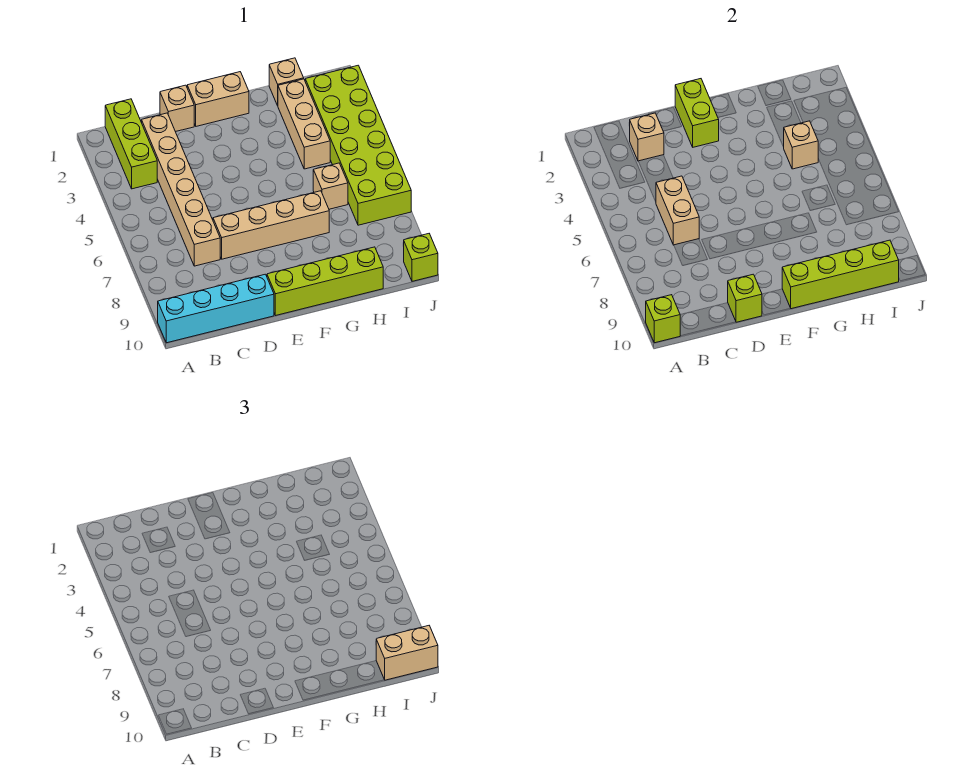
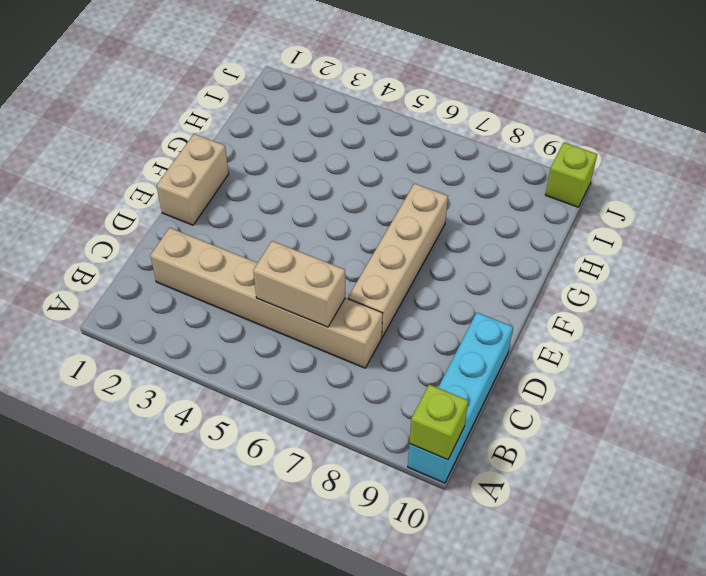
none -> lime brick B1:B3 level 1
none -> tan brick D1 level 1
none -> lime brick E10:H10 level 1

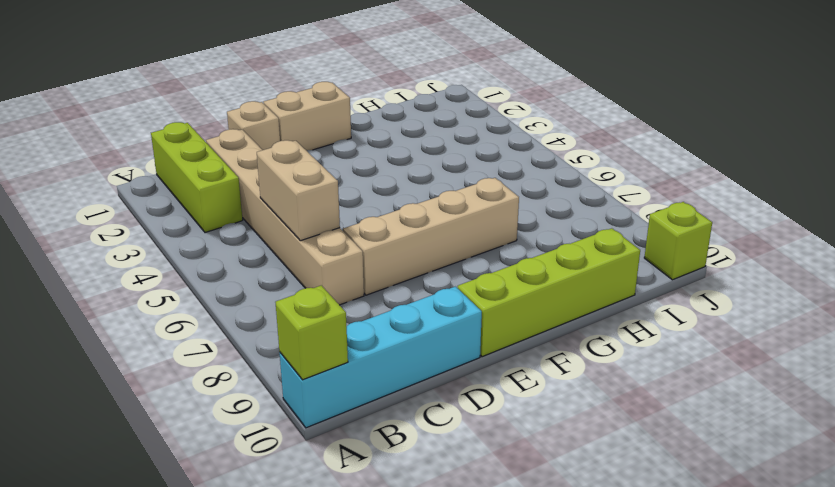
none -> tan brick H1 level 1
none -> tan brick H2:H4 level 1
none -> tan brick H6 level 1

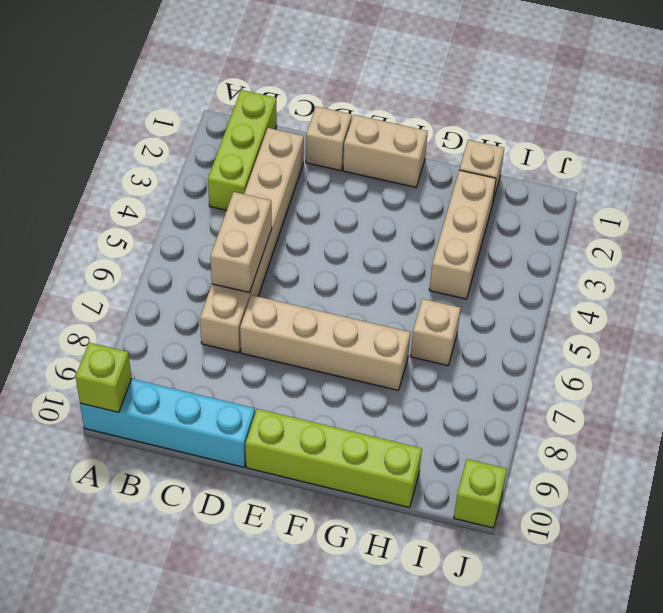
none -> lime brick I2:J7 level 1
none -> tan brick C2 level 2
none -> lime brick D10 level 2

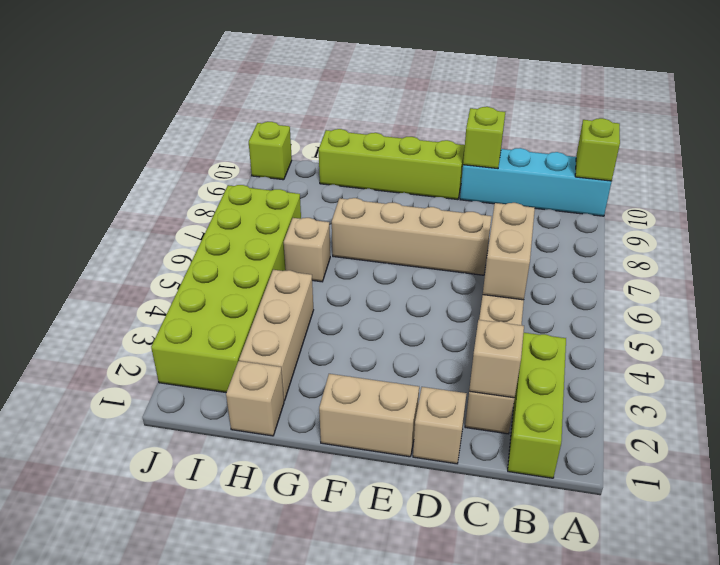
none -> lime brick E1:E2 level 2
none -> lime brick F10:I10 level 2
none -> tan brick H4 level 2

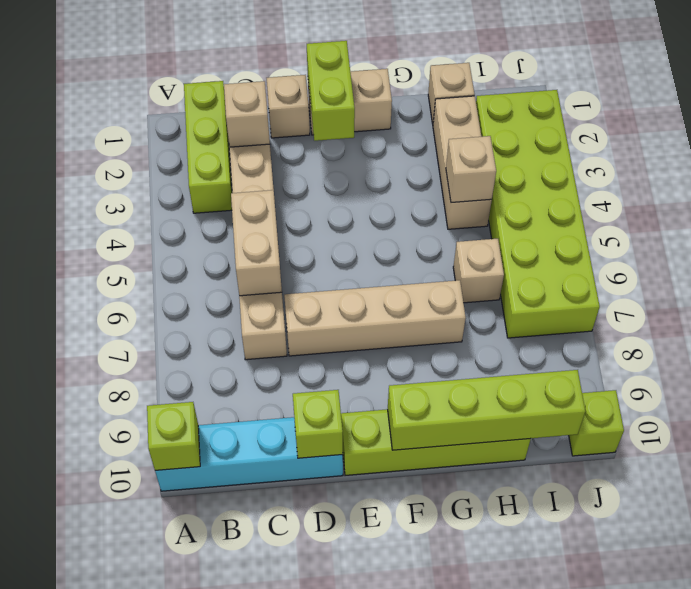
none -> tan brick I10:J10 level 3

